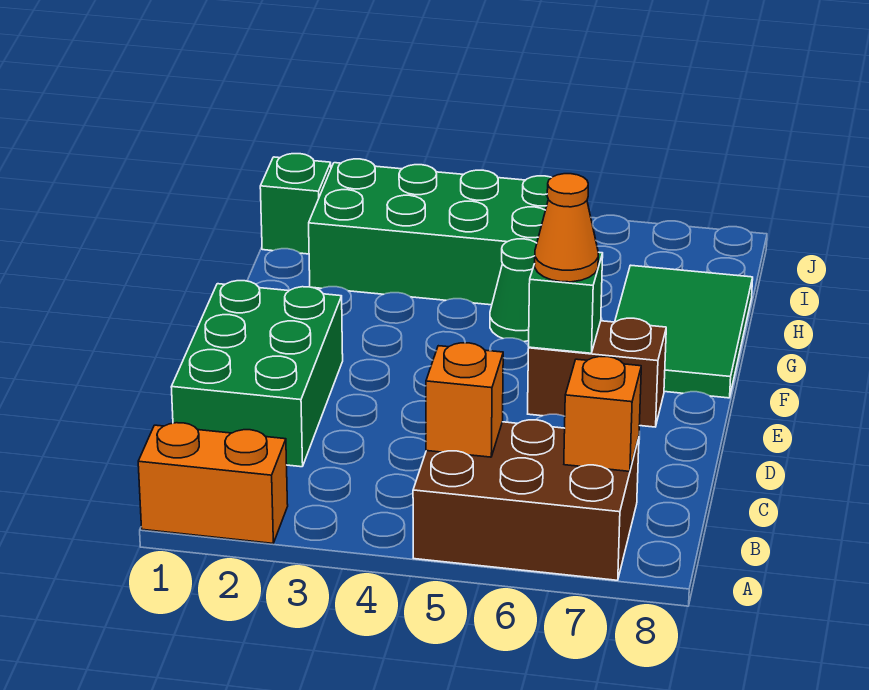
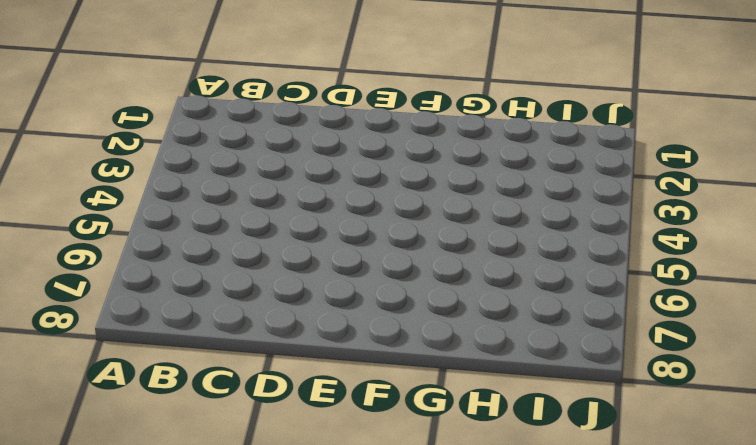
none -> orange brick A1:A2 level 1
none -> brown brick A5:B7 level 1
none -> green brick C1:E2 level 1

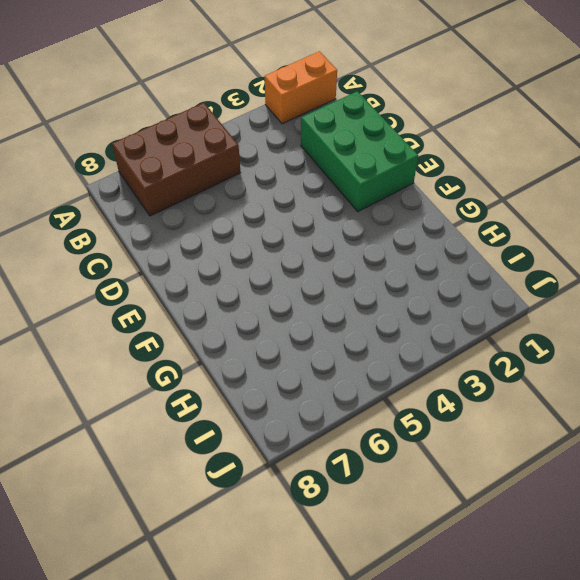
none -> brown brick E6:E7 level 1
none -> green tile F7:H8 level 1
none -> green cone G5 level 1

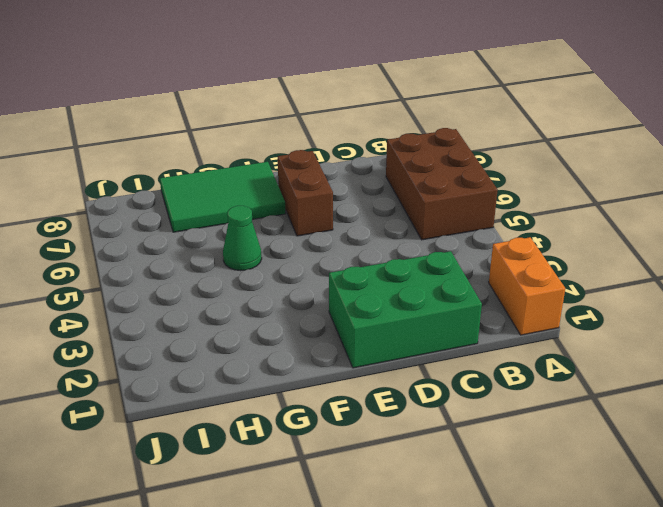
none -> green brick H2:I5 level 1
none -> green brick I1 level 1
none -> orange brick B5 level 2

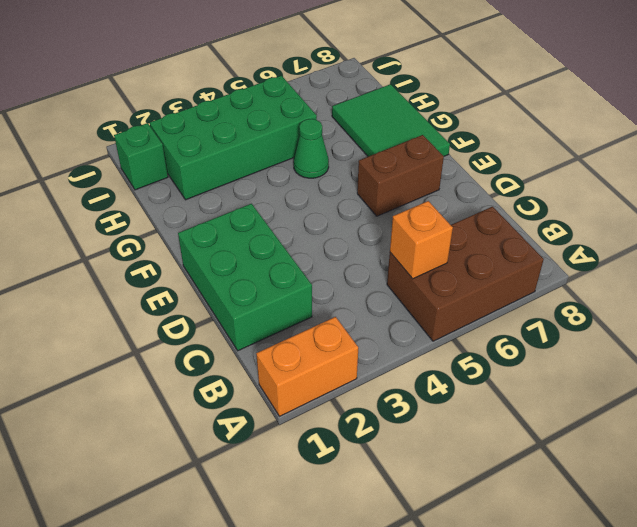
none -> orange brick B7 level 2
none -> green brick E6 level 2
none -> orange cone E6 level 3

